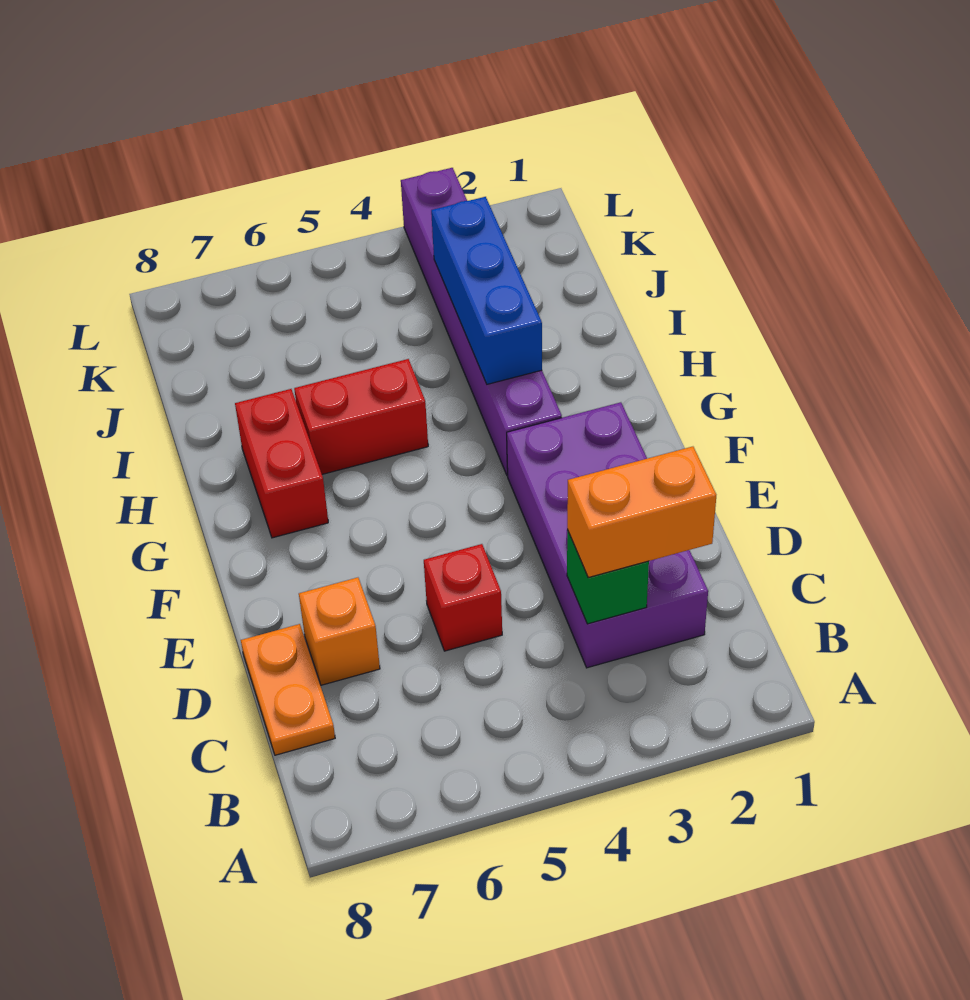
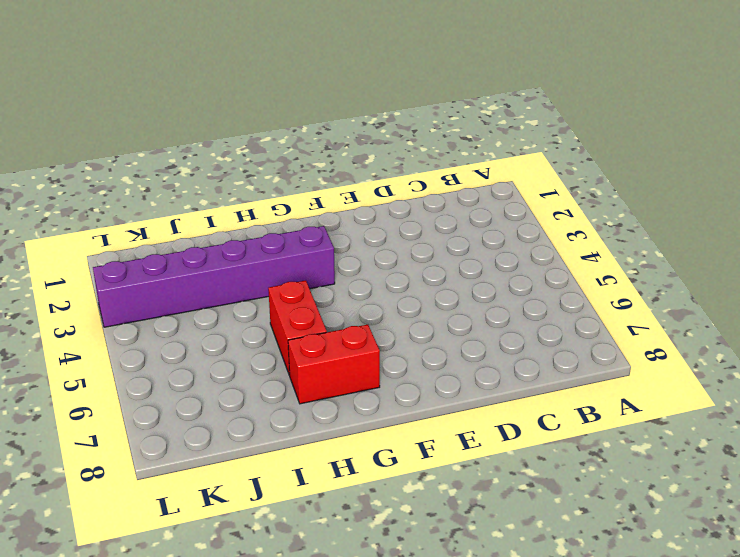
none -> purple brick C2:F3 level 1
none -> orange plate C8:D8 level 1

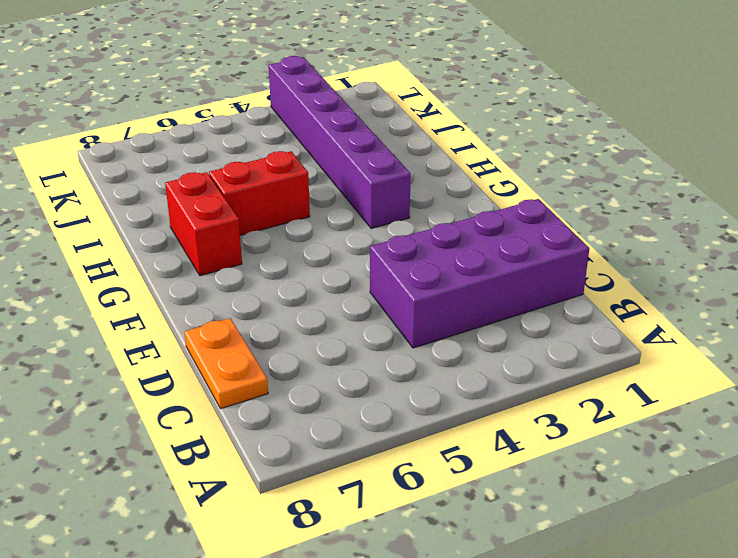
purple brick C1:D4 level 1 -> purple brick C2:F3 level 1
none -> red brick D5 level 1
none -> orange brick D7 level 1

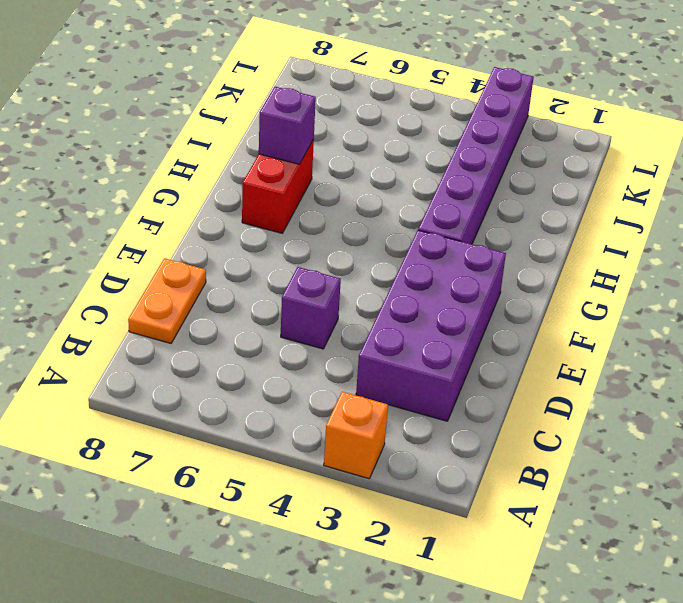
orange brick A3 level 1 -> orange brick D7 level 1
purple brick D5 level 1 -> red brick D5 level 1
purple brick H7 level 2 -> none
none -> red brick H5:H6 level 1
none -> green brick C3 level 2

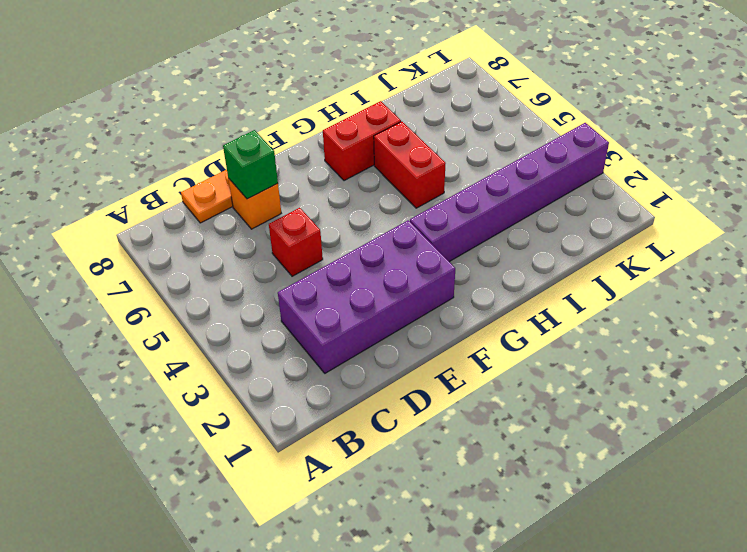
green brick D7 level 2 -> green brick C3 level 2
none -> blue brick H3:J3 level 2
none -> orange brick C2:C3 level 3

